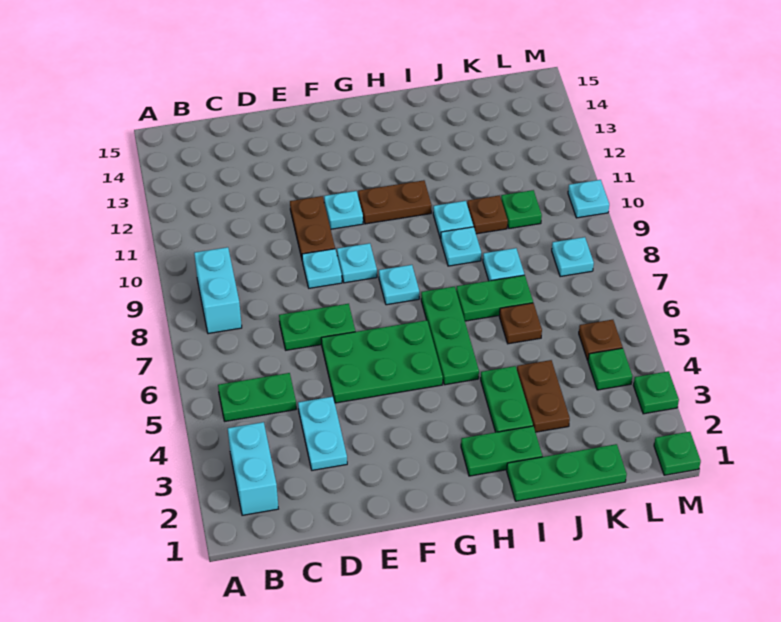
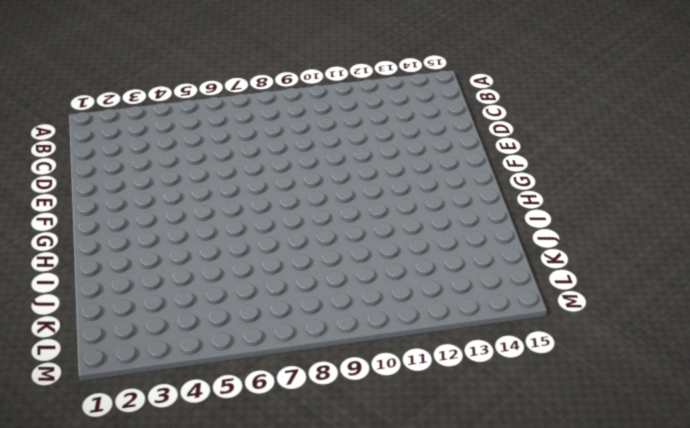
none -> cyan brick B2:B3 level 1
none -> green plate B5:C5 level 1
none -> cyan brick B8:B9 level 1
none -> cyan plate D3:D4 level 1

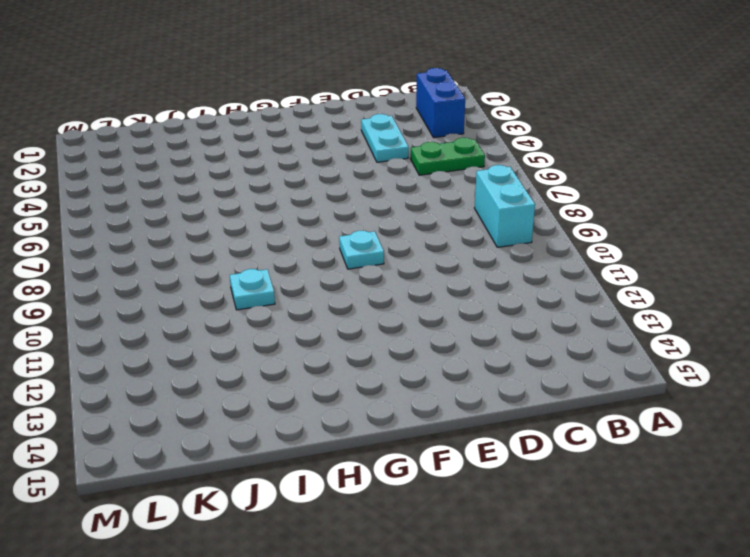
blue brick B2:B3 level 1 -> cyan brick B2:B3 level 1
none -> green plate D7:E7 level 1
none -> green plate E5:G6 level 1
none -> cyan plate E9 level 1
none -> brown plate E10:E11 level 1

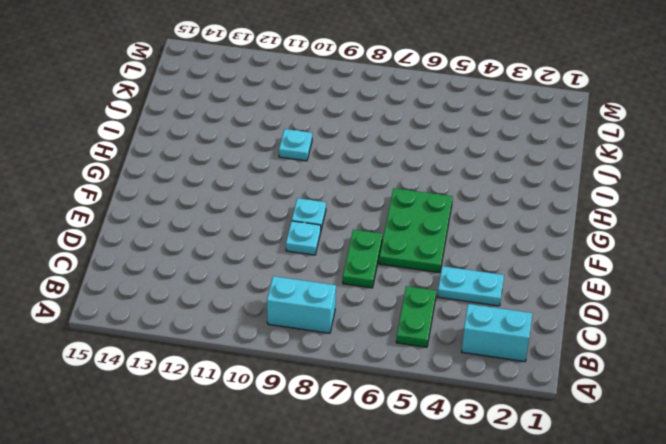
none -> brown plate E10:E11 level 1
none -> cyan plate F11 level 1
none -> cyan plate G8 level 1
none -> brown plate G11:H11 level 1

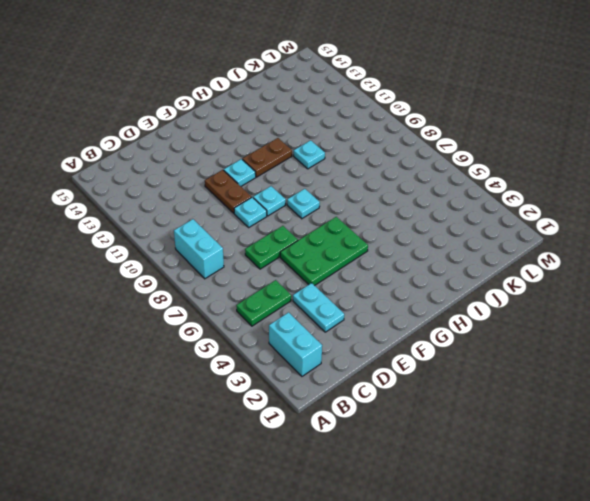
none -> green plate H2:I2 level 1
none -> green plate H5:H7 level 1
none -> green plate I1:K1 level 1
none -> green plate I3:I4 level 1

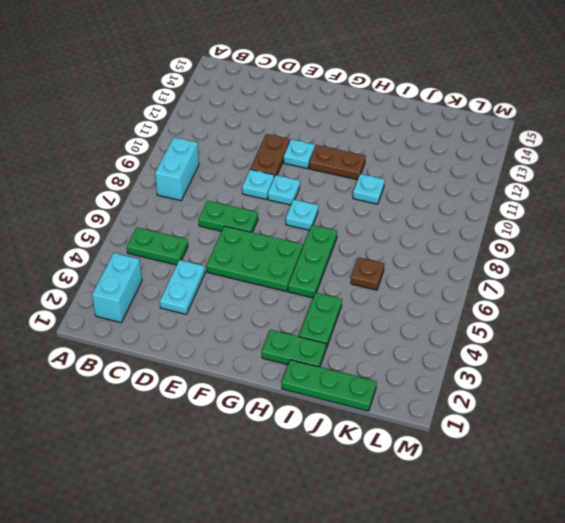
none -> green plate I7:J7 level 1
none -> cyan plate I9 level 1
none -> brown plate J3:J4 level 1
none -> cyan plate J8 level 1

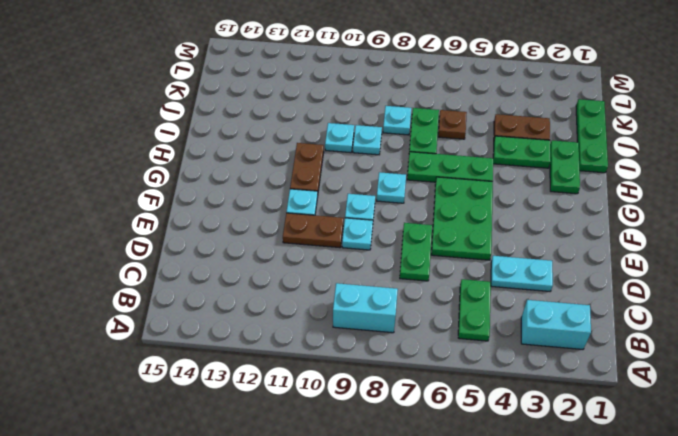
none -> brown plate J10 level 1
none -> green plate K10 level 1
none -> green plate L4 level 1
none -> brown plate L5 level 1

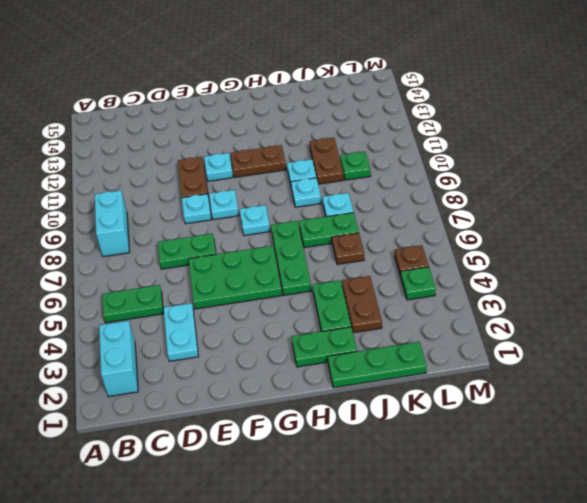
brown plate J10:J11 level 1 -> brown plate J10 level 1
none -> cyan plate L8 level 1
none -> green plate M1 level 1
none -> green plate M3 level 1
none -> cyan plate M10 level 1

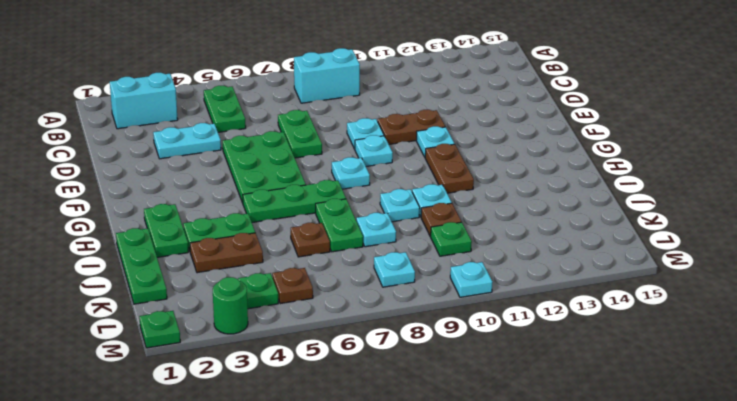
green round brick M3 level 1 -> green plate M3 level 1

